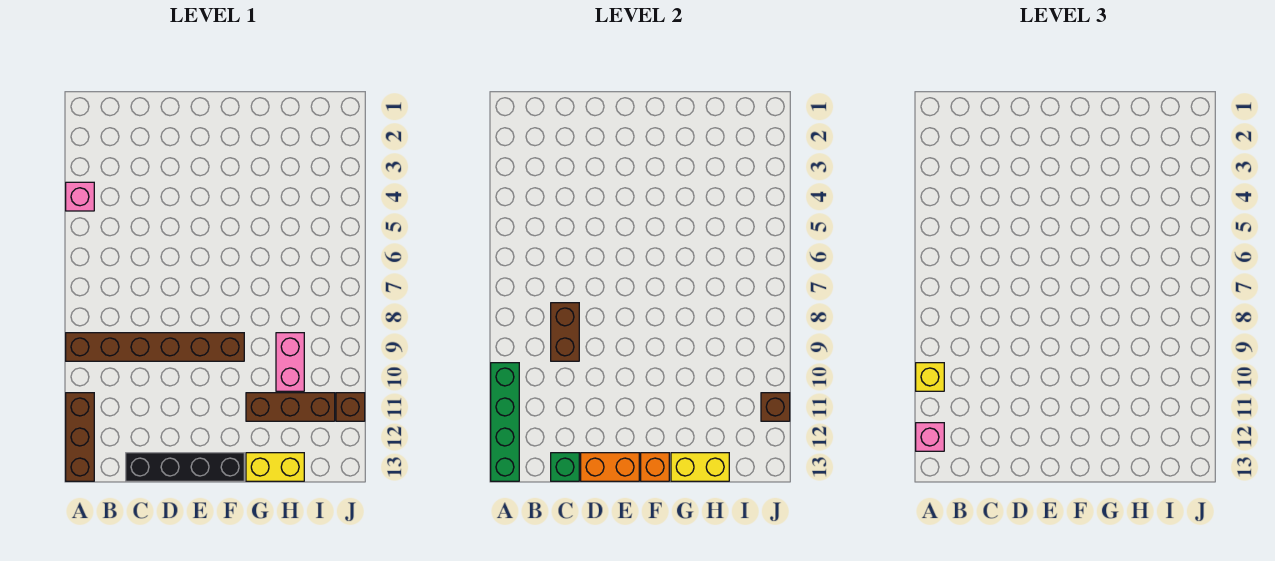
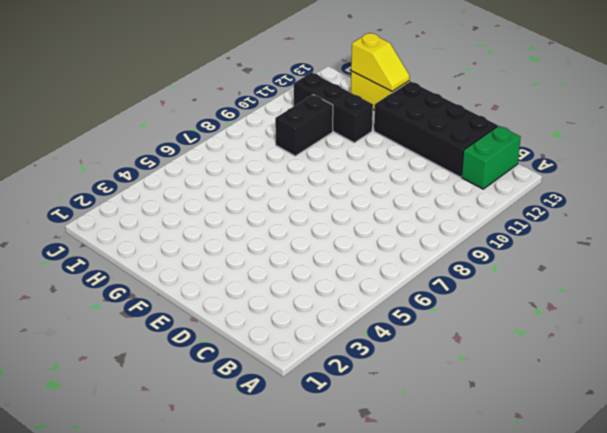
green brick B12:B13 level 1 -> none
black brick C12:F13 level 1 -> black brick C13:F13 level 1
black brick G11:I11 level 1 -> brown brick G11:I11 level 1
yellow slope G13:H13 level 2 top H -> yellow brick G13:H13 level 2
black brick H9:H10 level 1 -> pink brick H9:H10 level 1
none -> pink brick A4 level 1
none -> brown brick A9:F9 level 1
none -> brown brick A11:A13 level 1

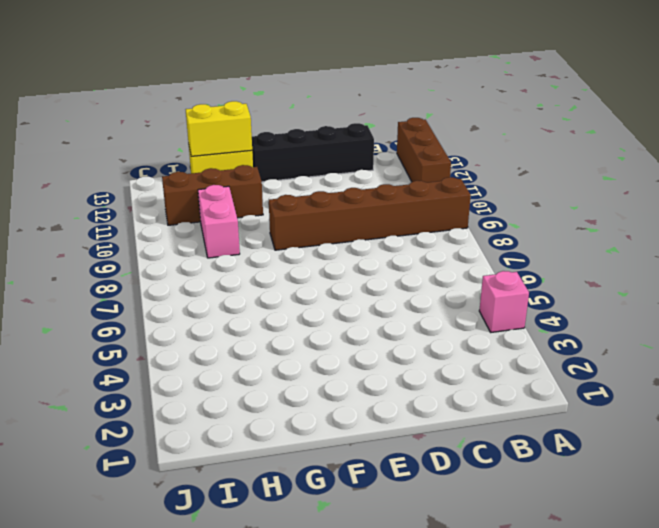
none -> brown brick J11 level 1
none -> green brick A10:A13 level 2
none -> brown brick C8:C9 level 2

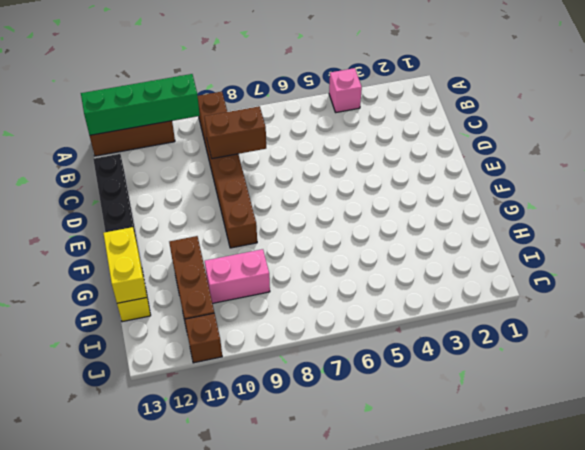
none -> green brick C13 level 2
none -> orange brick D13:E13 level 2
none -> orange brick F13 level 2

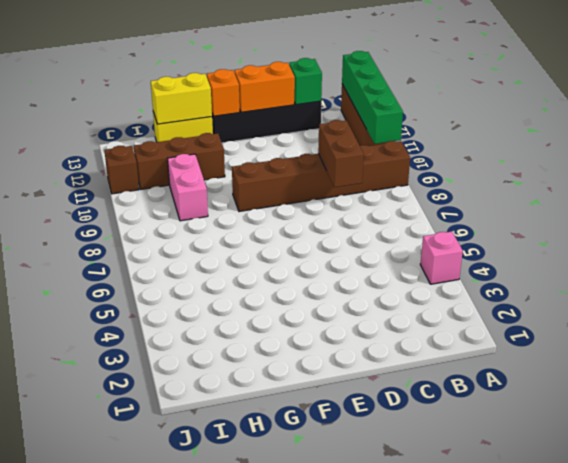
none -> brown brick J11 level 2
none -> yellow brick A10 level 3
none -> pink brick A12 level 3

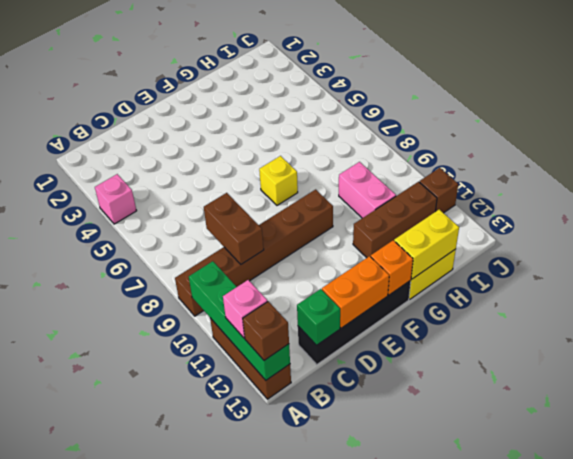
brown brick A13 level 3 -> brown brick J11 level 2
yellow brick F7 level 1 -> yellow brick A10 level 3

